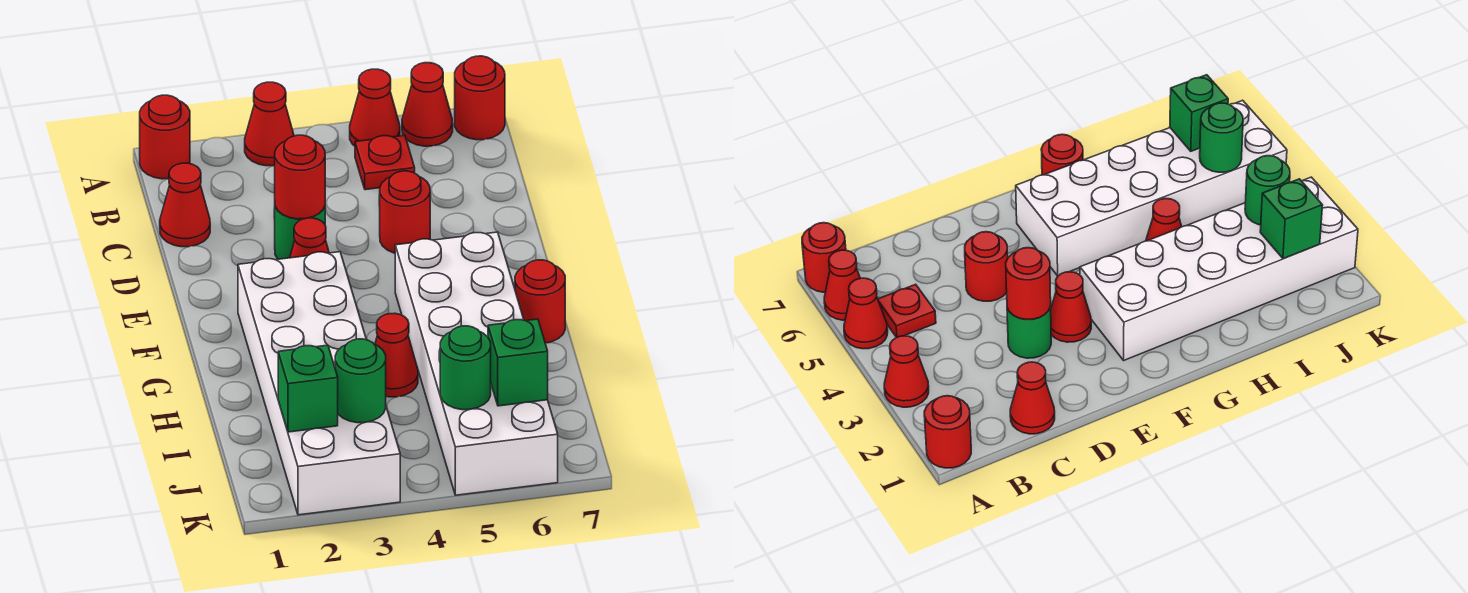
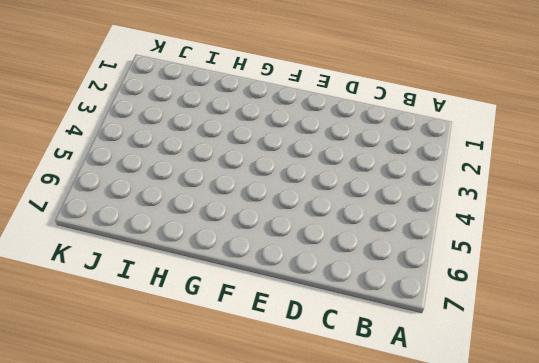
none -> red round brick A1 level 1
none -> red cone A3 level 1
none -> red cone A5 level 1

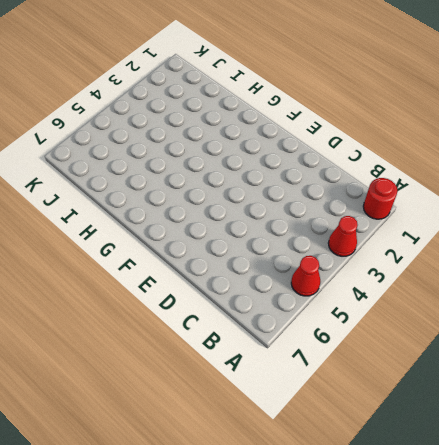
none -> red cone A6 level 1
none -> red round brick A7 level 1
none -> red plate B5 level 1

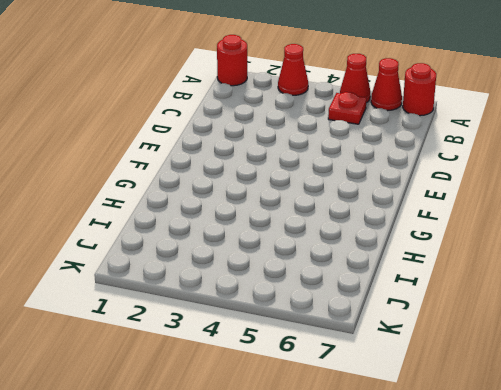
none -> red cone C1 level 1
none -> green round brick D3 level 1
none -> red round brick D5 level 1

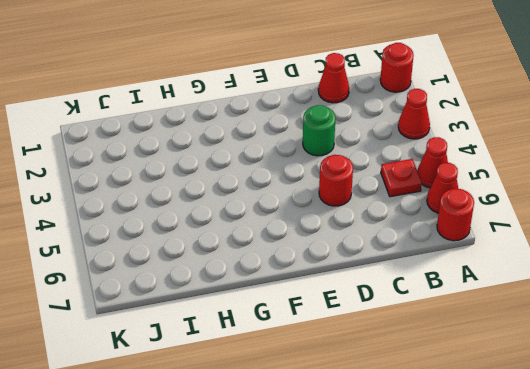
none -> red cone E3 level 1
none -> white brick F2:K3 level 1
none -> white brick F5:K6 level 1

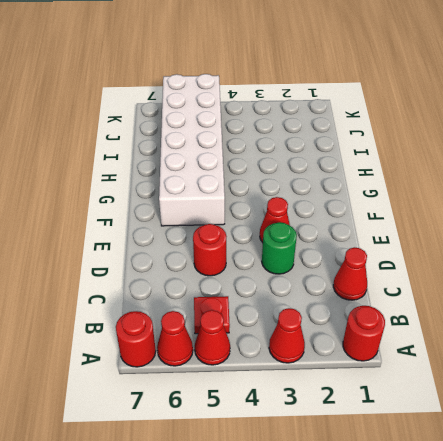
none -> white brick F2:K3 level 1
none -> red round brick G7 level 1
none -> red cone H4 level 1

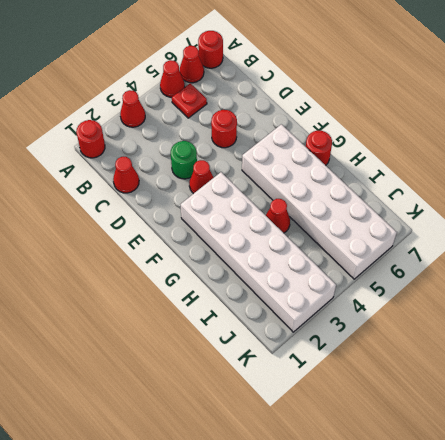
none -> red round brick D3 level 2
none -> green brick J2 level 2
none -> green round brick J3 level 2

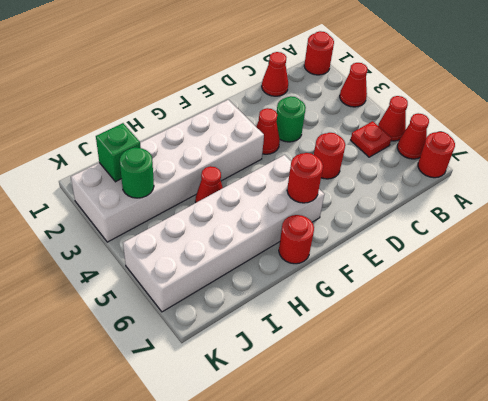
red round brick F6 level 2 -> red round brick D3 level 2
none -> green round brick J5 level 2
none -> green brick J6 level 2

